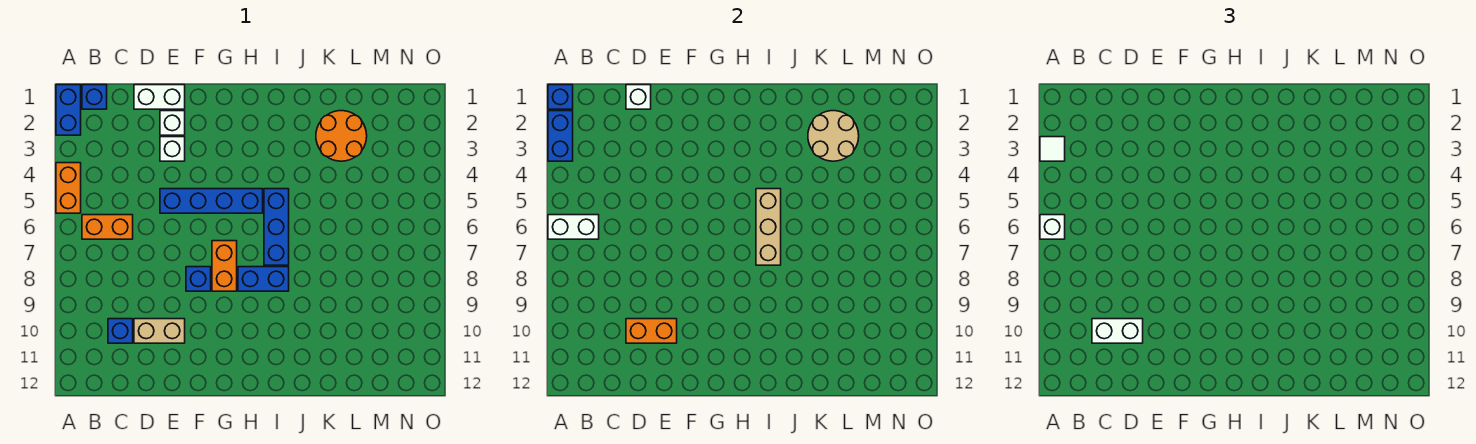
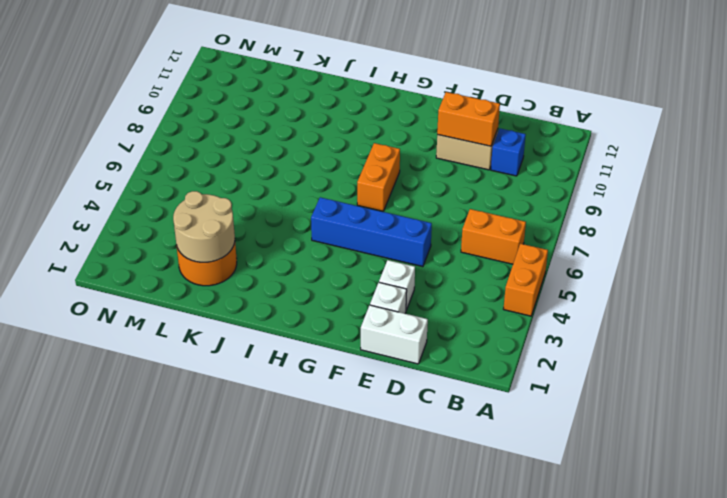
none -> blue brick A1:A2 level 1
none -> blue brick B1 level 1
none -> blue brick F8 level 1

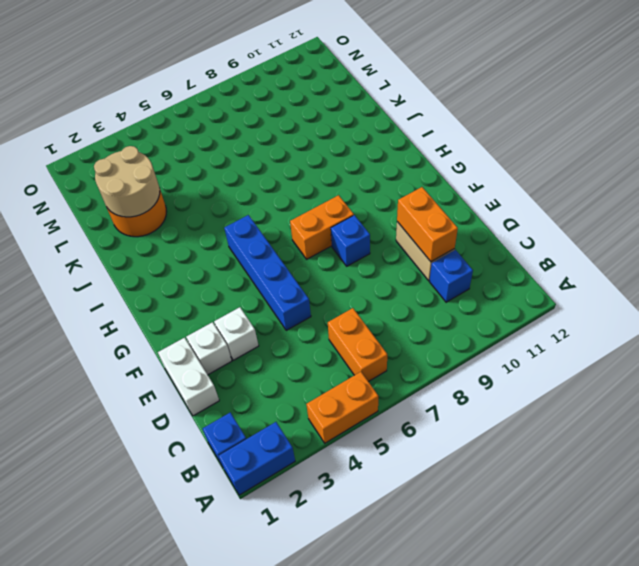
none -> blue brick H8:I8 level 1
none -> blue brick I5:I7 level 1
none -> blue brick A1 level 2

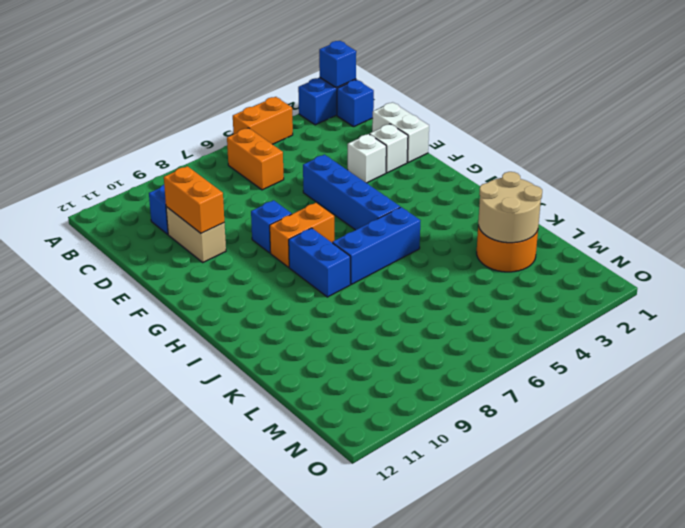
none -> blue brick A2:A3 level 2
none -> white brick A6:B6 level 2
none -> white brick D1 level 2

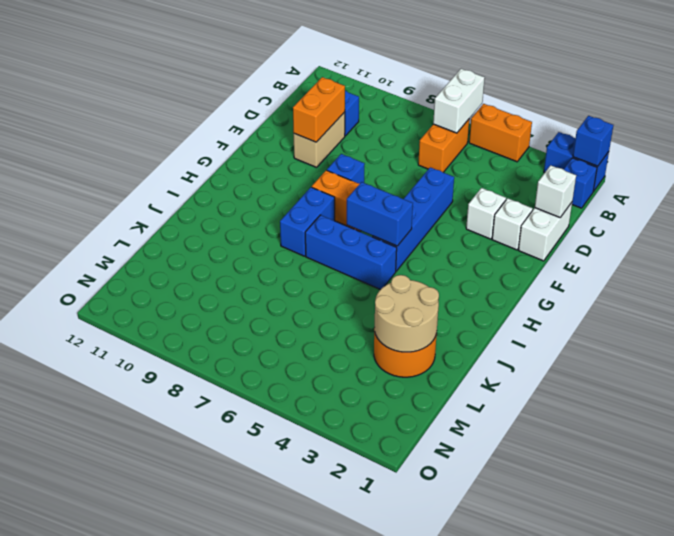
blue brick H5:H6 level 2 -> blue brick A2:A3 level 2
none -> tan brick I5:I7 level 2
none -> white tile A3 level 3
none -> white brick A6 level 3

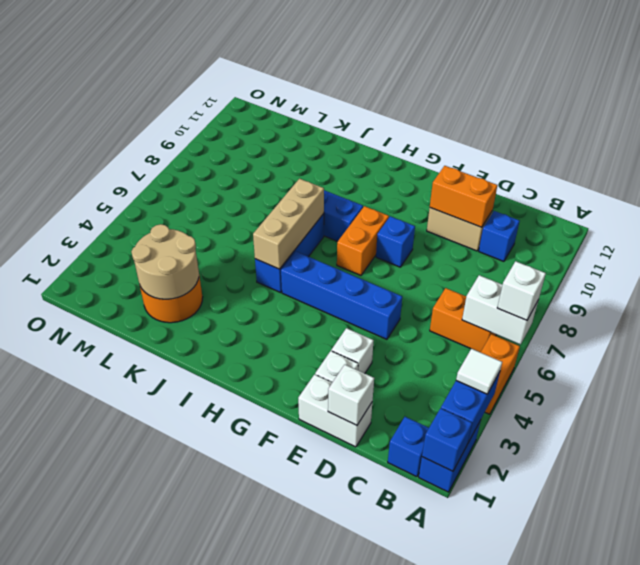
none -> white brick C10:D10 level 3

